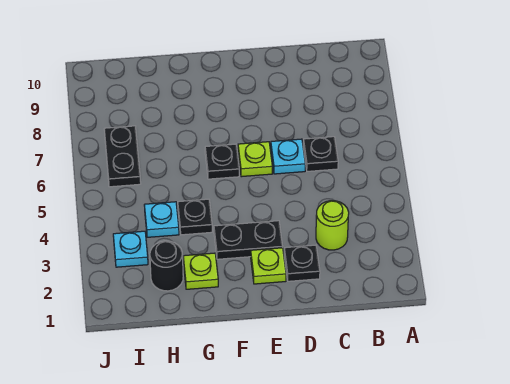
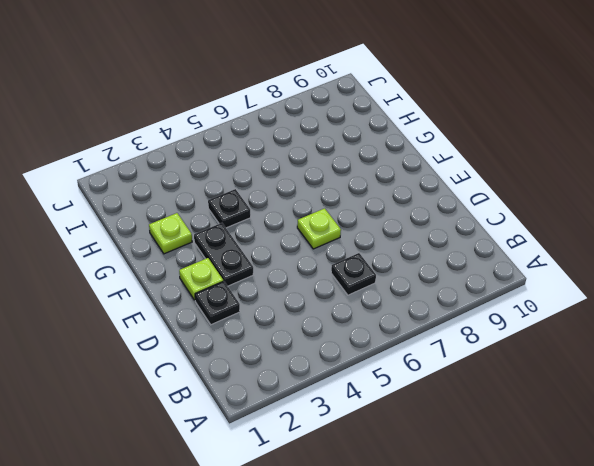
none -> lime round brick C3 level 1
none -> cyan plate D6 level 1
none -> black plate F6 level 1

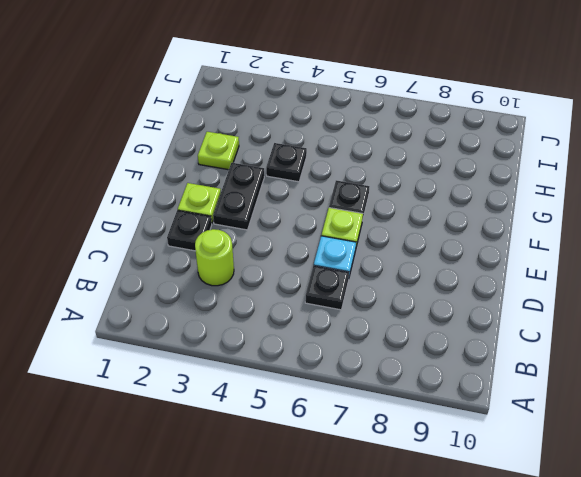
none -> black round brick H2 level 1
none -> cyan plate H4 level 1
none -> cyan plate I3 level 1

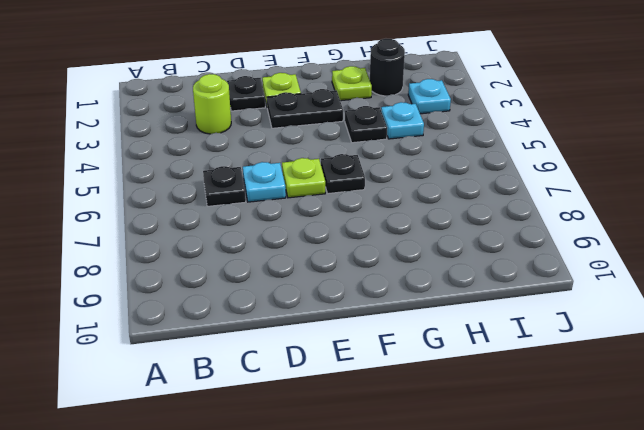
none -> black plate I6:I7 level 1

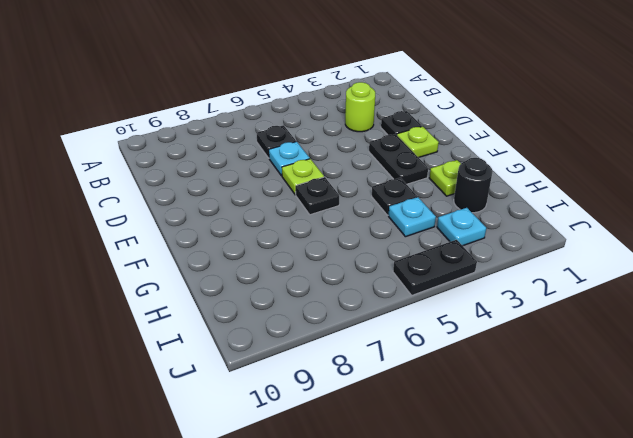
black plate J4:J5 level 1 -> black plate I6:I7 level 1

